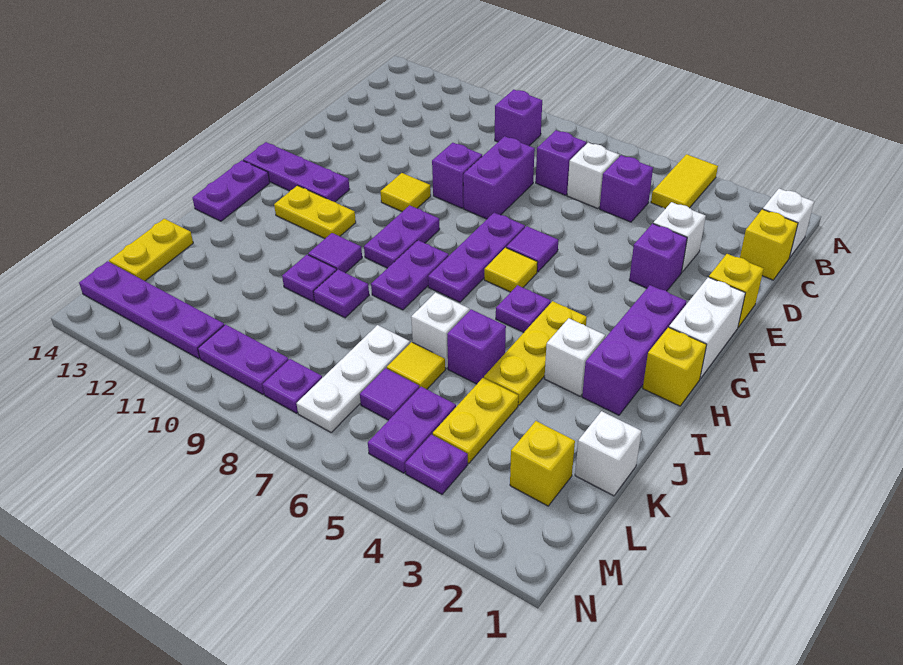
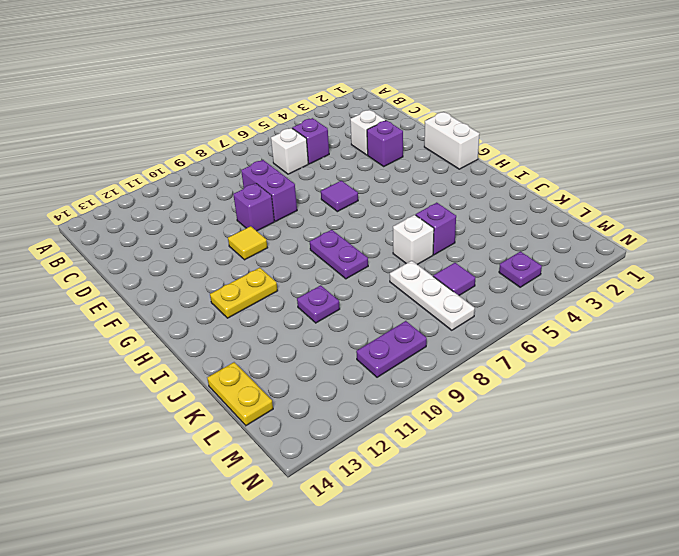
none -> yellow tile A4:B4 level 1
none -> white brick B1 level 1
none -> purple brick B9 level 1
none -> yellow brick C1 level 1

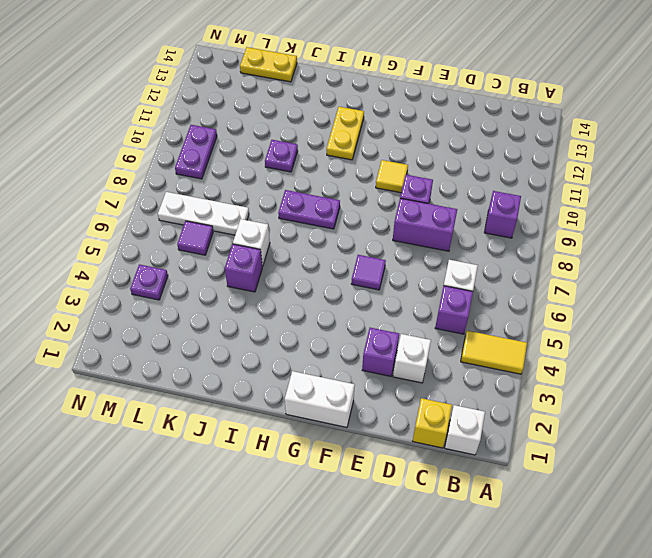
none -> purple brick C7 level 1
none -> yellow brick E1 level 1
none -> purple plate F7:H7 level 1
none -> purple brick G2:I2 level 1

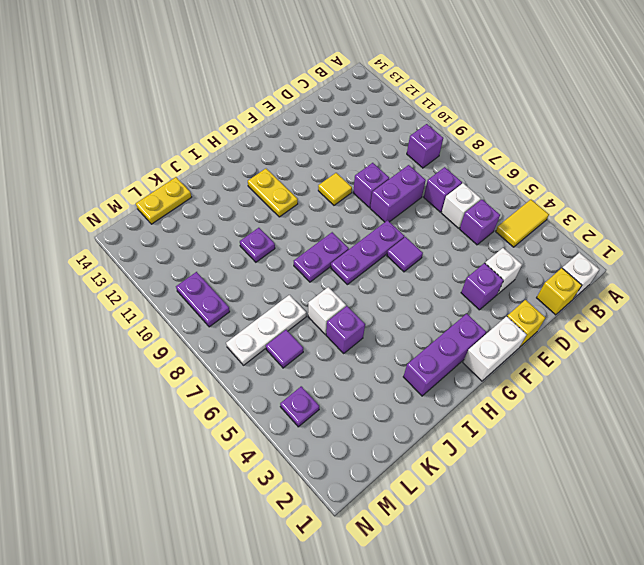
none -> yellow tile G6 level 1
none -> purple plate G9:H9 level 1
none -> purple plate G12:G14 level 1
none -> yellow brick H1 level 1

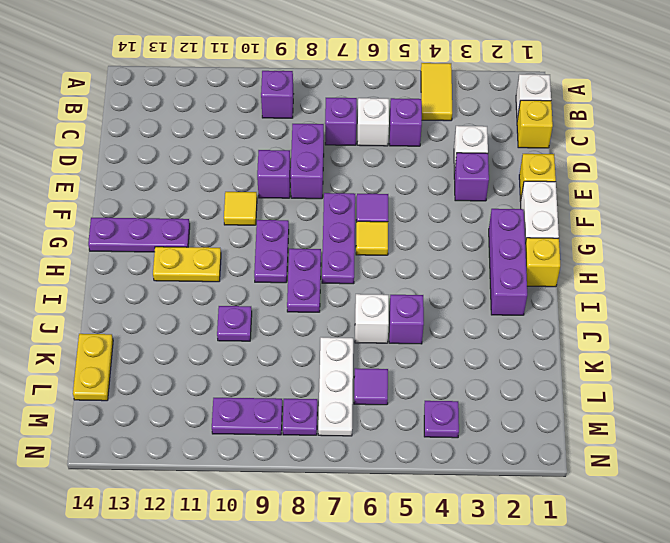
none -> yellow plate H4:J4 level 1
none -> purple plate H5 level 1
none -> purple plate H14:I14 level 1
none -> white brick I3 level 1

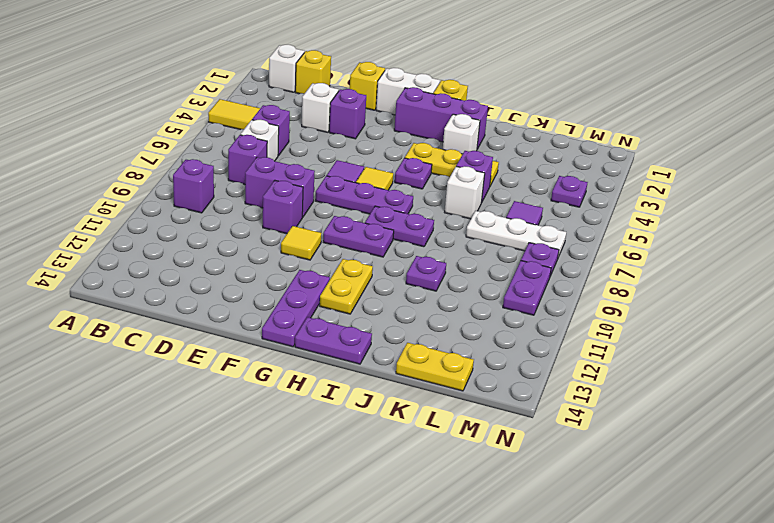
none -> purple tile I10 level 1
none -> purple plate J9 level 1
none -> white brick K1 level 1
none -> yellow plate K4:L4 level 1

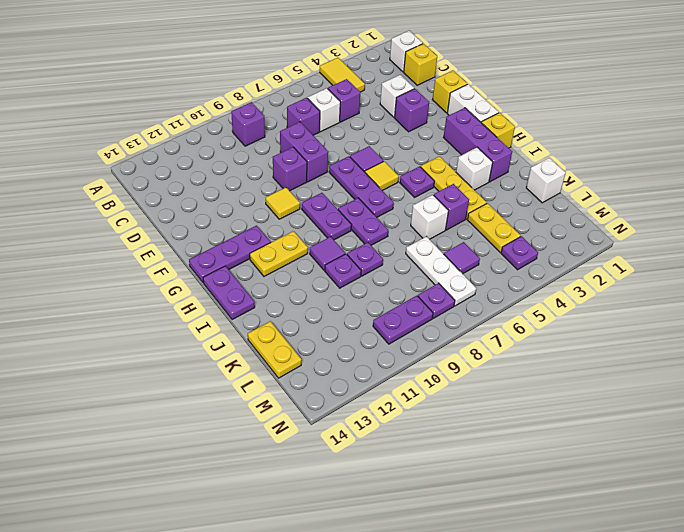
none -> yellow tile K6 level 1
none -> yellow brick L2 level 1
none -> purple plate L5:M5 level 1
none -> purple plate M11:M14 level 1

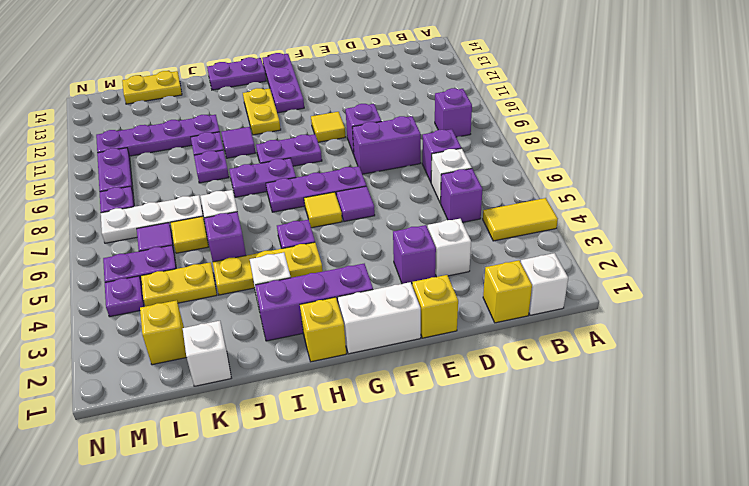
purple plate J11:M11 level 1 -> purple plate M11:M14 level 1

